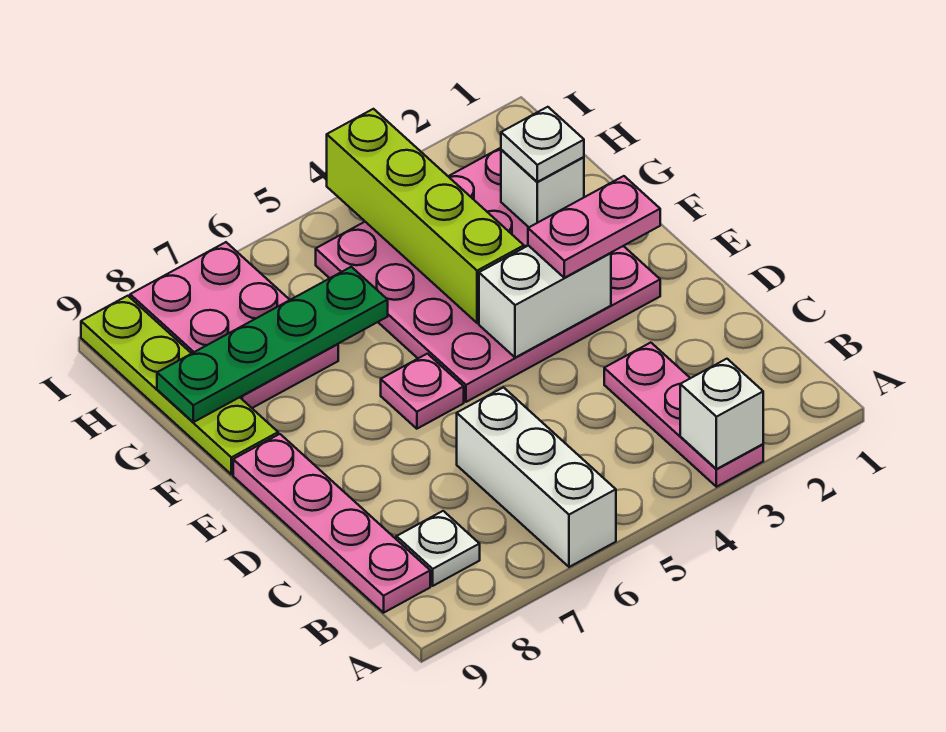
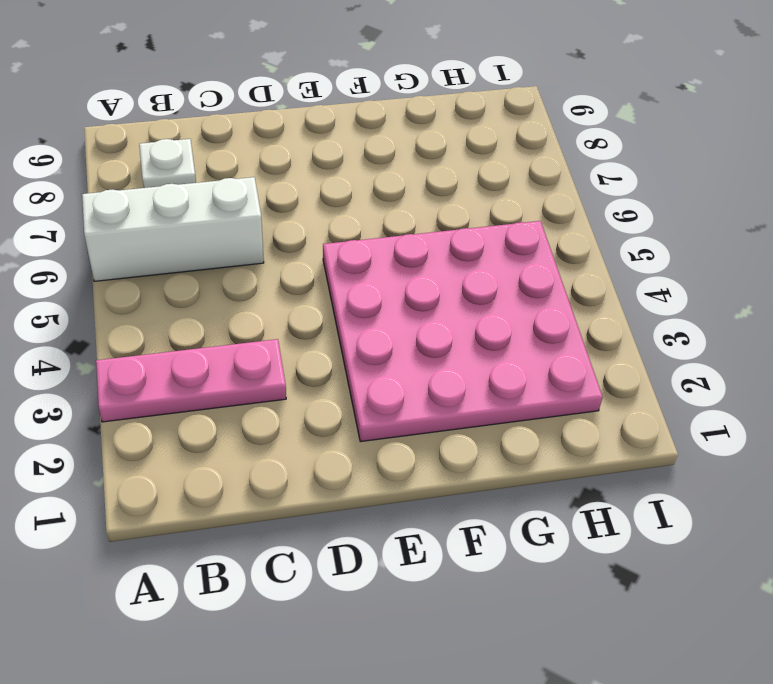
none -> pink plate B9:E9 level 1
none -> pink plate E6 level 1
none -> lime plate F9:I9 level 1

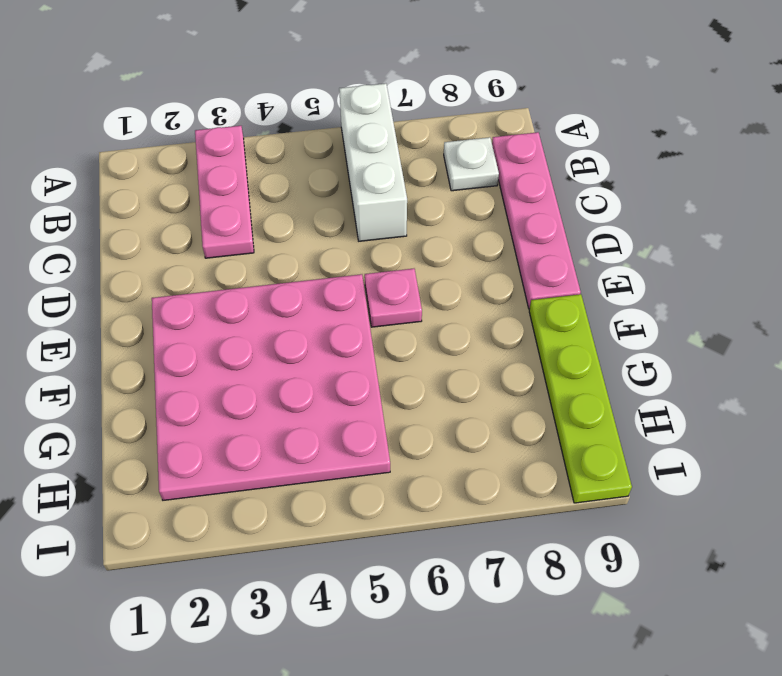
none -> pink plate G7:I8 level 1
none -> white brick A3 level 2
none -> white brick E3:E4 level 2

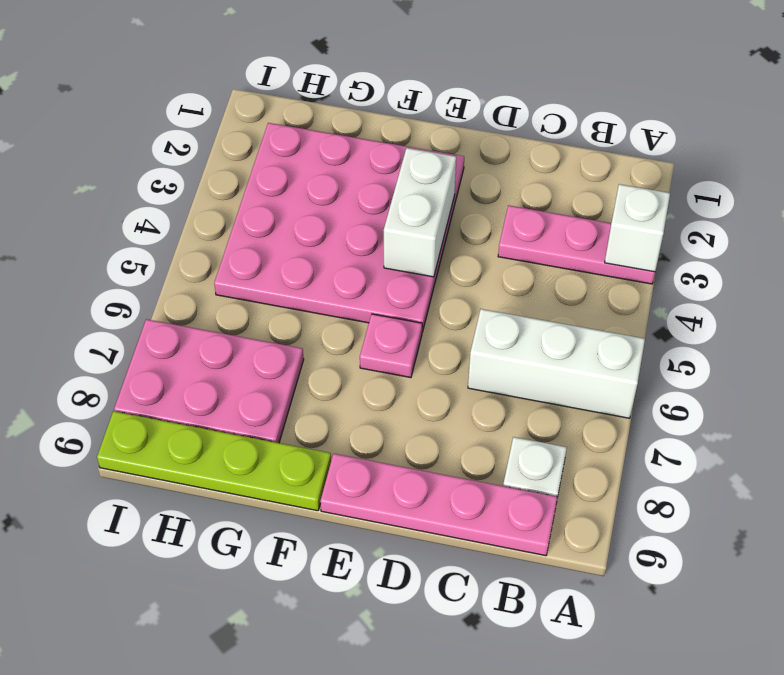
none -> lime brick F4:I4 level 2
none -> white brick G2 level 2
none -> green plate G6:G9 level 2

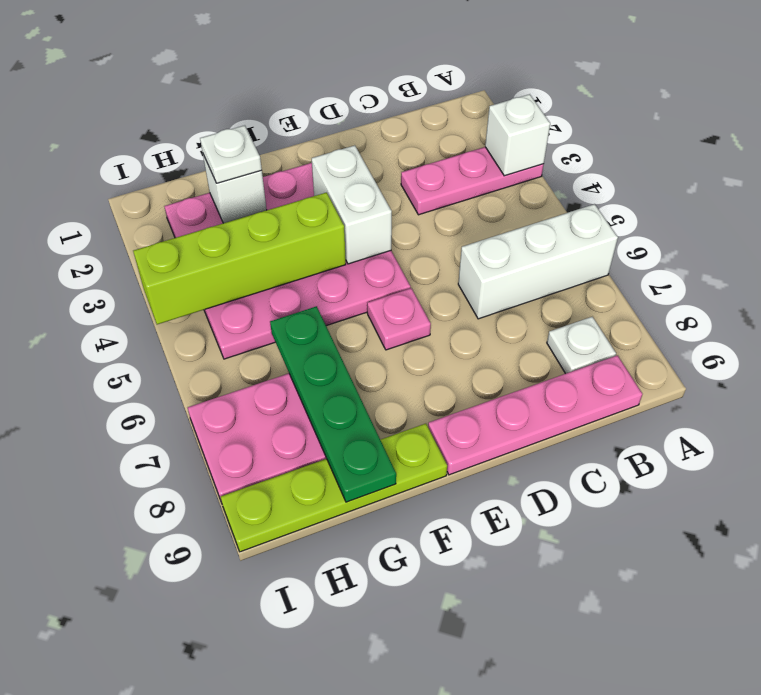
none -> pink plate E2:E3 level 3

